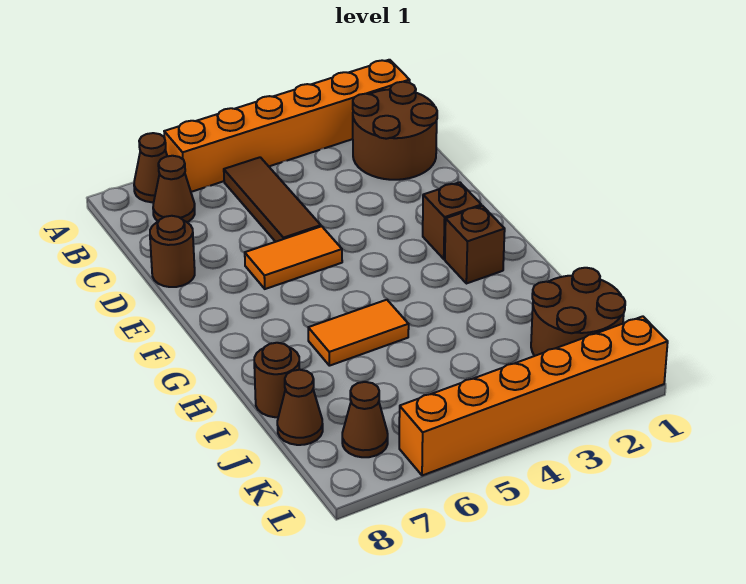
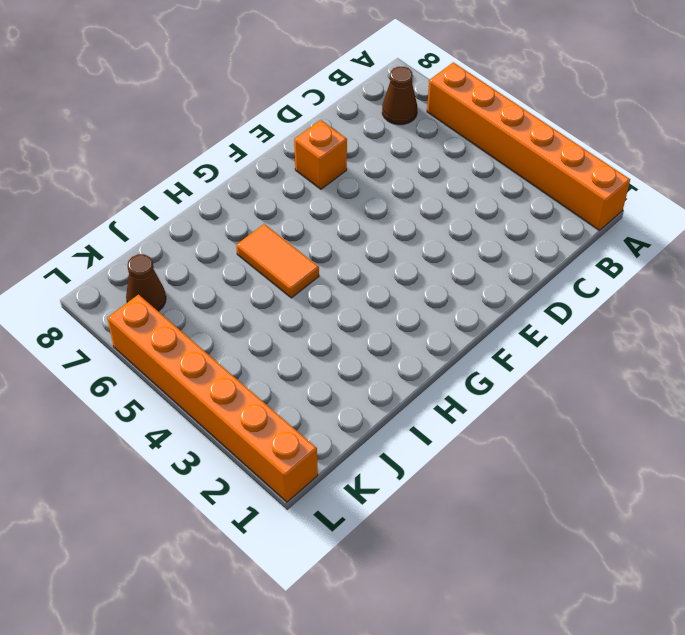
orange brick E7 level 1 -> none
none -> brown cone A7 level 1
none -> brown round brick B1:C2 level 1
none -> brown tile B5:D5 level 1

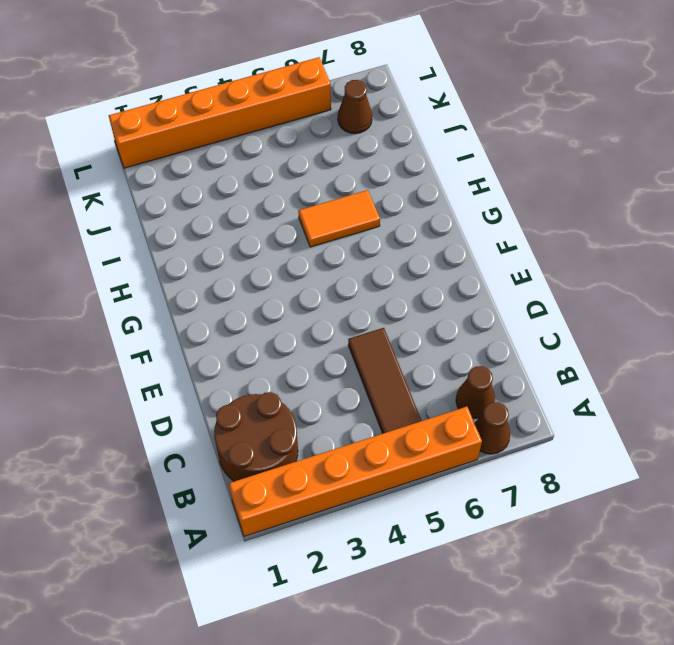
none -> brown round brick D8 level 1
none -> orange tile E5:E6 level 1
none -> brown brick F2 level 1

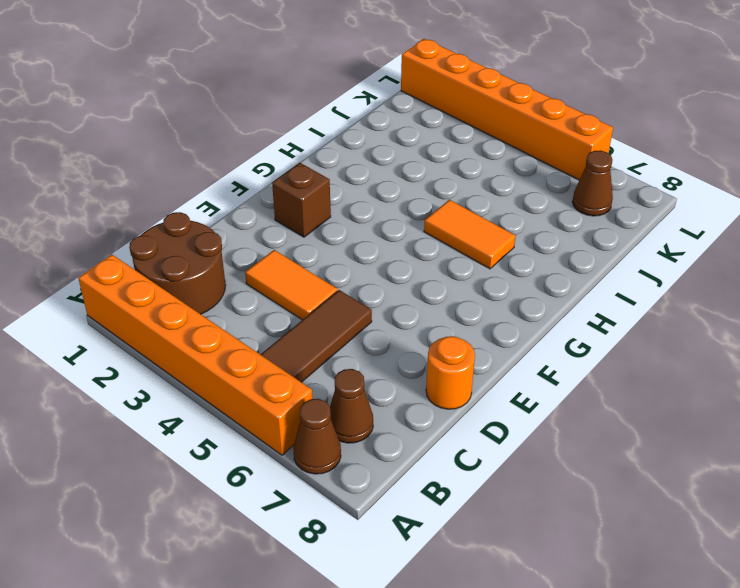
orange tile D3:D4 level 1 -> orange tile E5:E6 level 1
orange round brick D8 level 1 -> brown round brick D8 level 1
none -> brown brick G2 level 1
none -> brown round brick I8 level 1
none -> brown round brick J1:K2 level 1

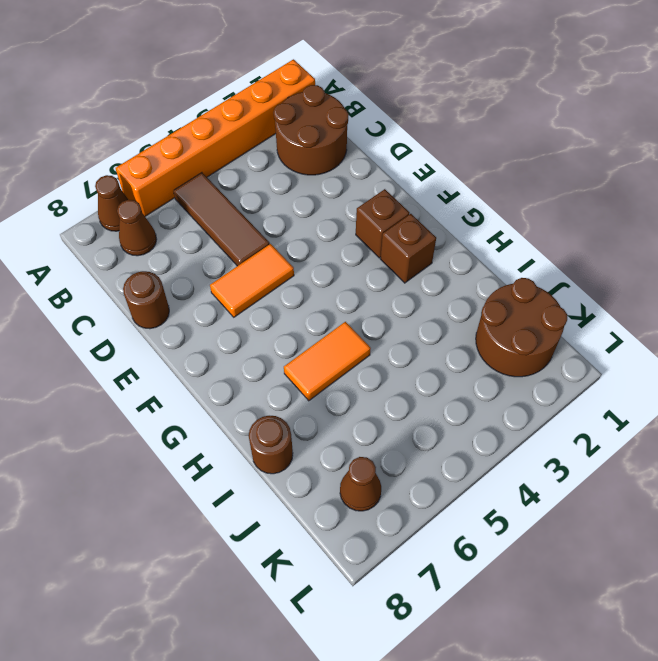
none -> brown cone J8 level 1
none -> orange brick L1:L6 level 1

